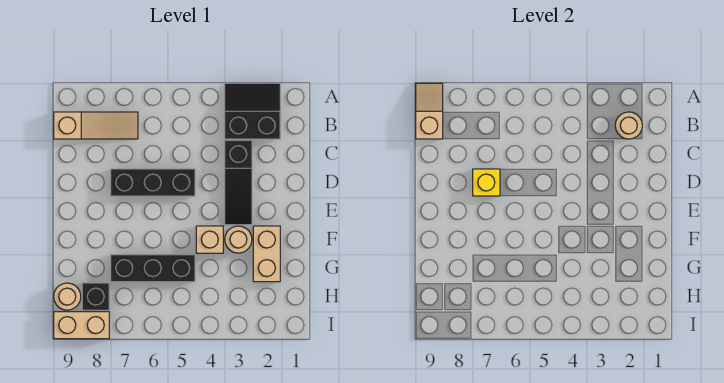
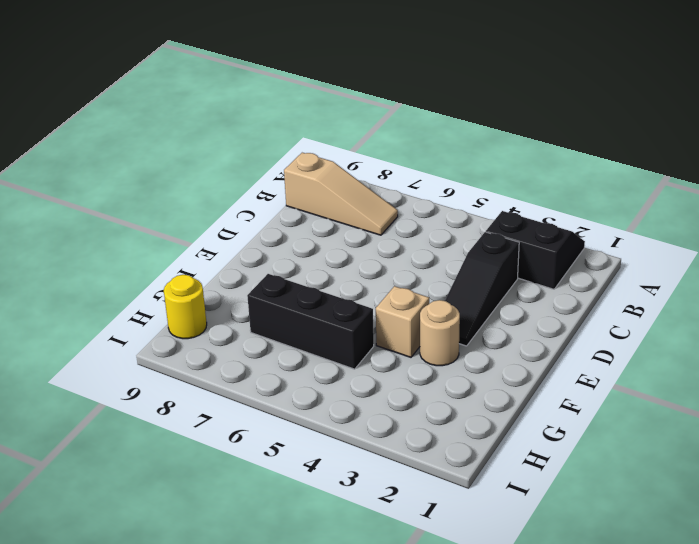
yellow round brick H9 level 1 -> tan round brick H9 level 1
none -> black brick D5:D7 level 1
none -> tan brick F2:G2 level 1
none -> black brick H8 level 1

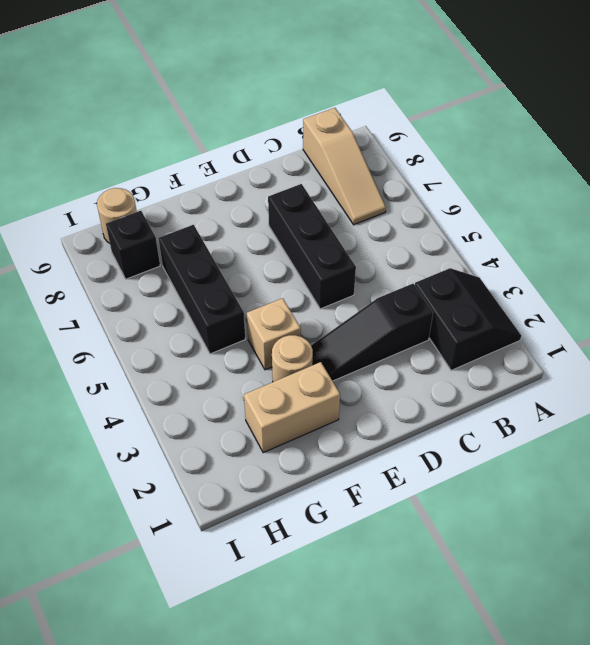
none -> tan brick I8:I9 level 1
none -> tan slope A9:B9 level 2 top B
none -> tan round brick B2 level 2

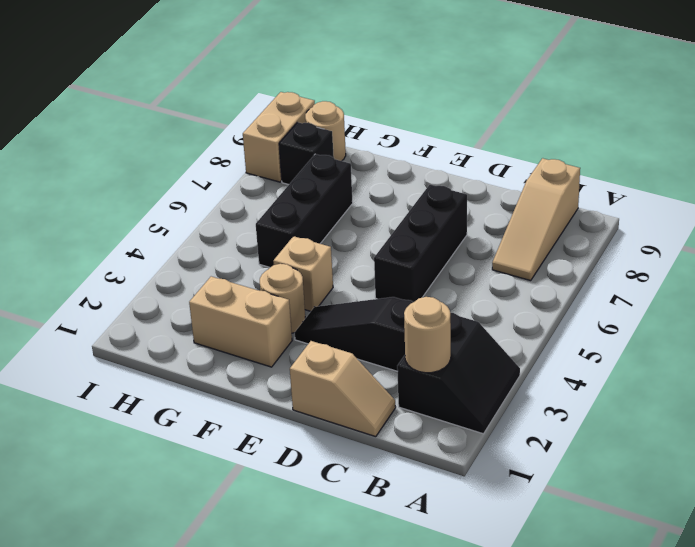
tan slope C1:D1 level 1 top D -> tan slope A9:B9 level 2 top B
none -> yellow brick D7 level 2

